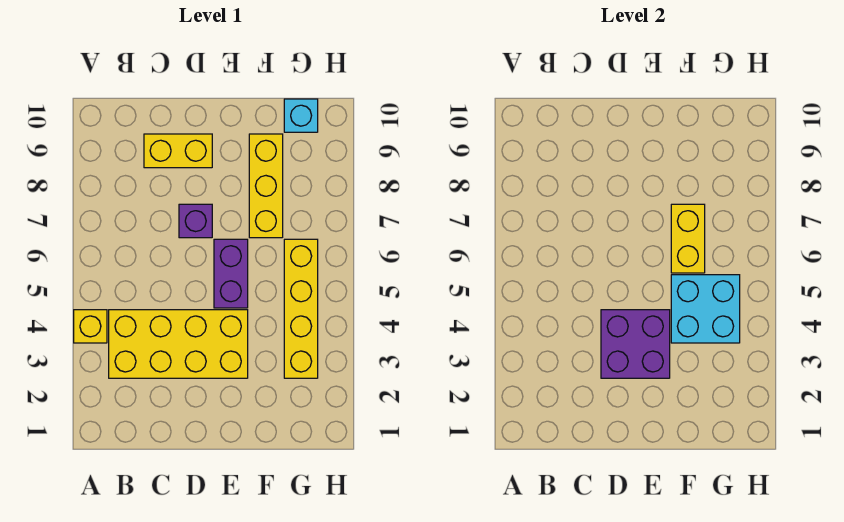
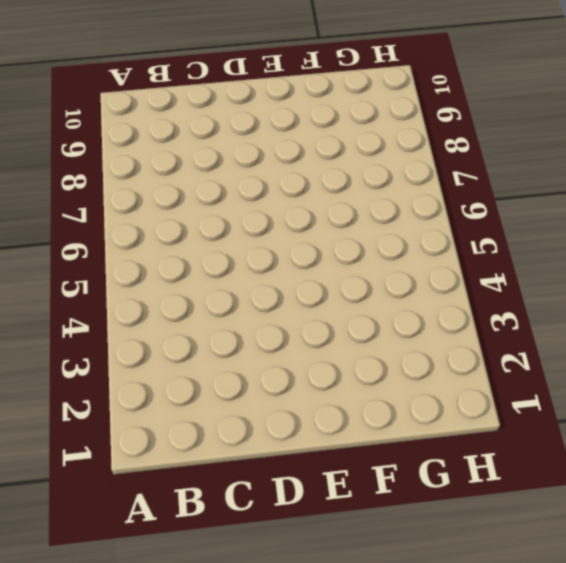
none -> yellow brick A4 level 1
none -> yellow brick B3:E4 level 1

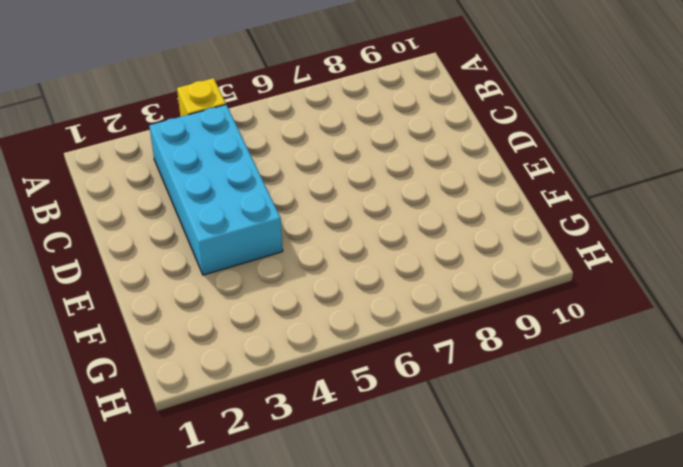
cyan brick B3:E4 level 1 -> yellow brick B3:E4 level 1
none -> yellow brick C9:D9 level 1
none -> purple brick D7 level 1

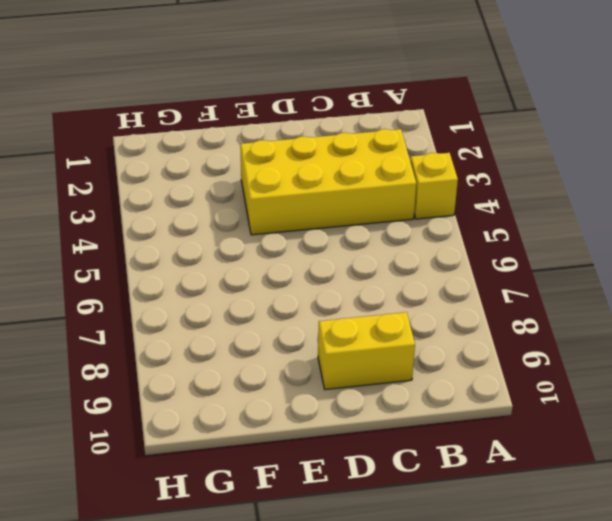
none -> purple brick D7 level 1
none -> purple brick E5:E6 level 1

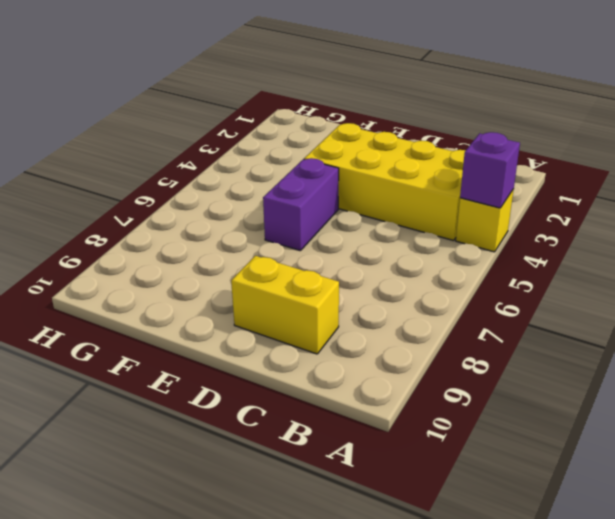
purple brick A4 level 2 -> purple brick D7 level 1
none -> yellow brick F7:F9 level 1
none -> yellow brick G3:G6 level 1

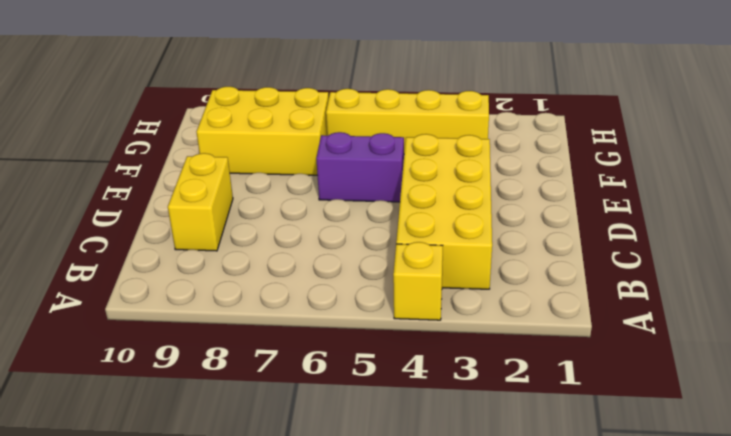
yellow brick F7:G9 level 1 -> yellow brick F7:F9 level 1
none -> purple brick D7 level 1
none -> cyan brick G10 level 1

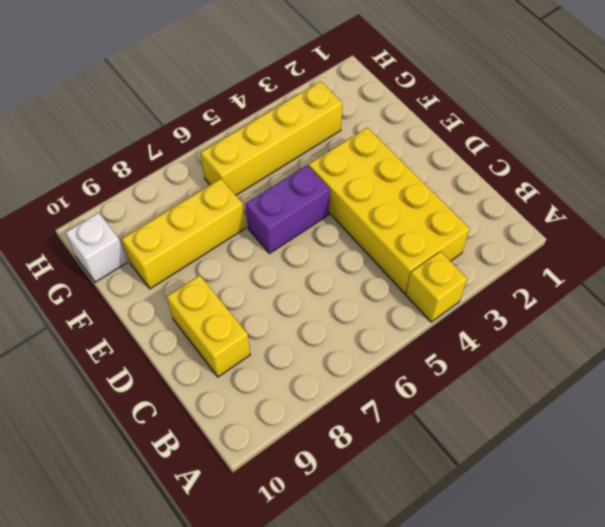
white brick G10 level 1 -> cyan brick G10 level 1
none -> purple brick D7 level 1
none -> purple brick D3:E4 level 2

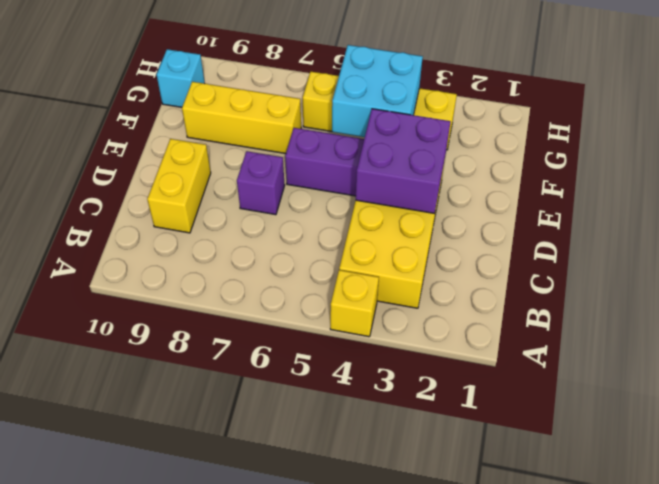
none -> yellow brick F6:F7 level 2

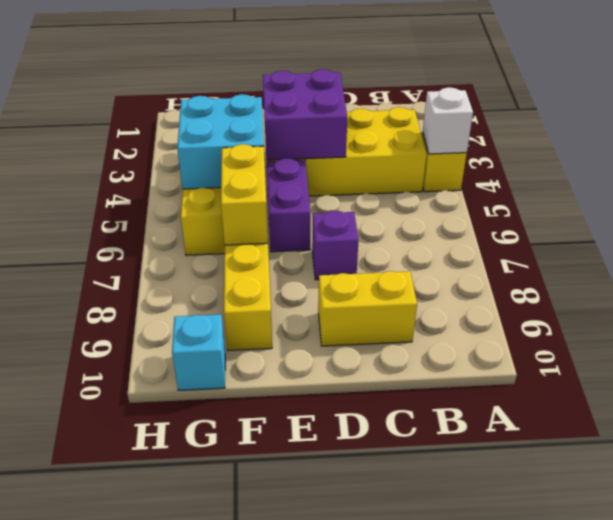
white brick A4 level 2 -> none

